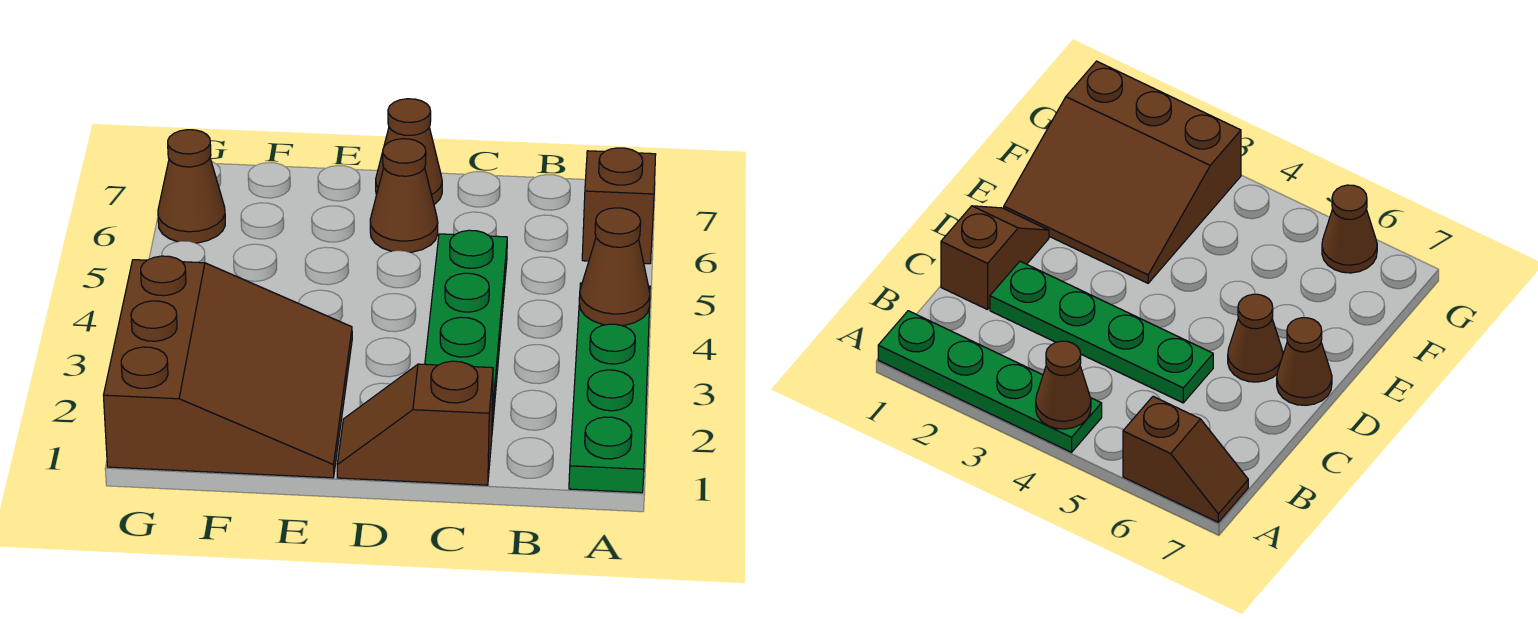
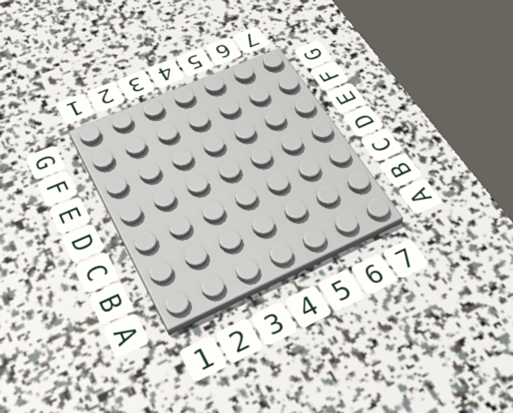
none -> green plate A1:A4 level 1
none -> brown slope A6:A7 level 1 top 6

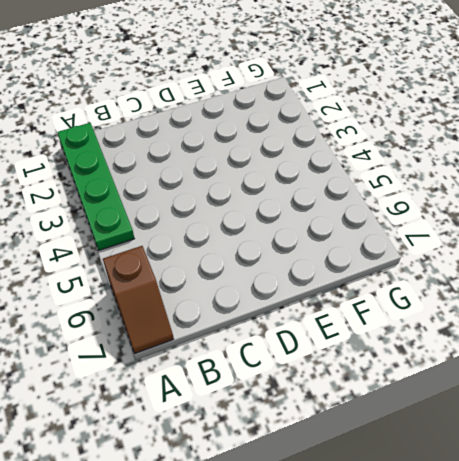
none -> brown slope C1:D1 level 1 top C
none -> green plate C2:C5 level 1

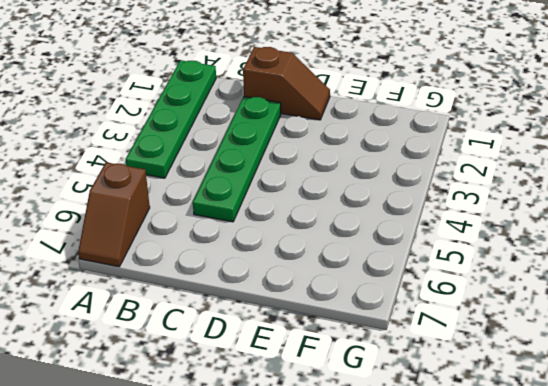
none -> brown cone D6 level 1
none -> brown cone D7 level 1

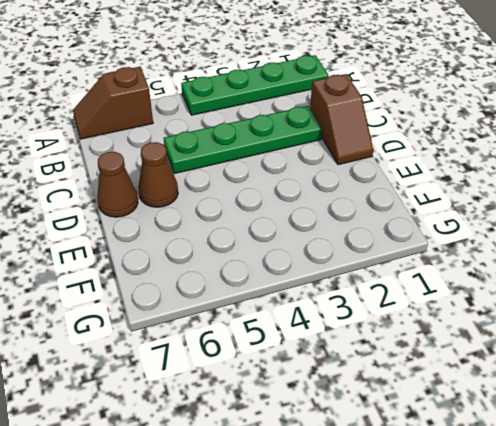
none -> brown slope E1:G3 level 1 top G
none -> brown cone G6 level 1

